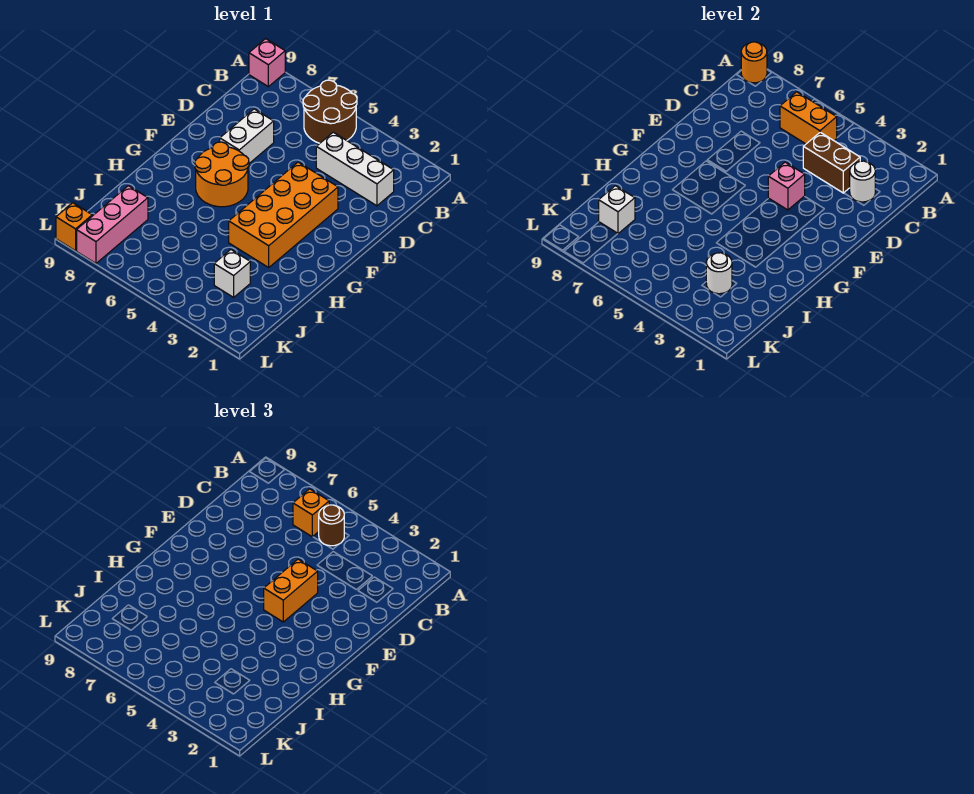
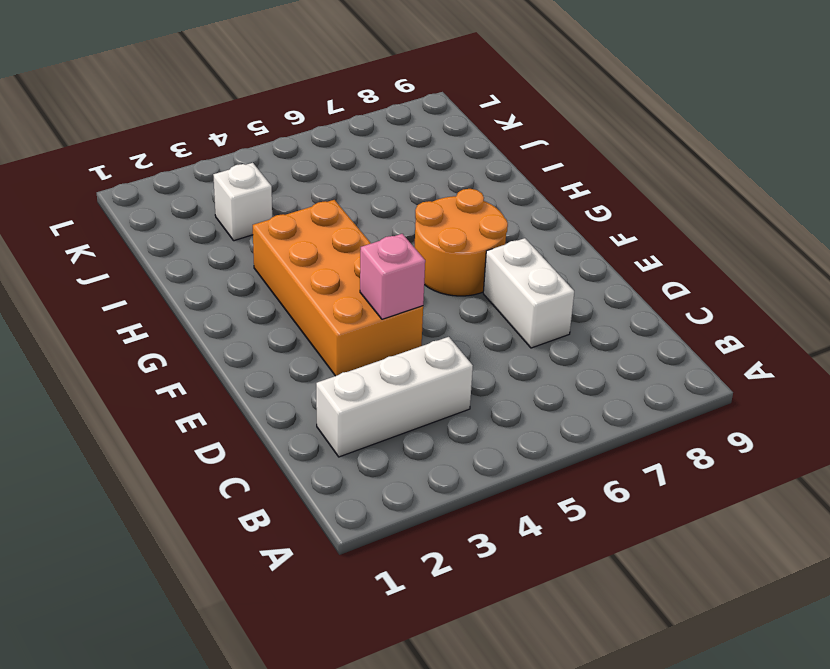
none -> brown round brick A5:B6 level 1
none -> pink brick A9 level 1
none -> pink brick J8:L8 level 1

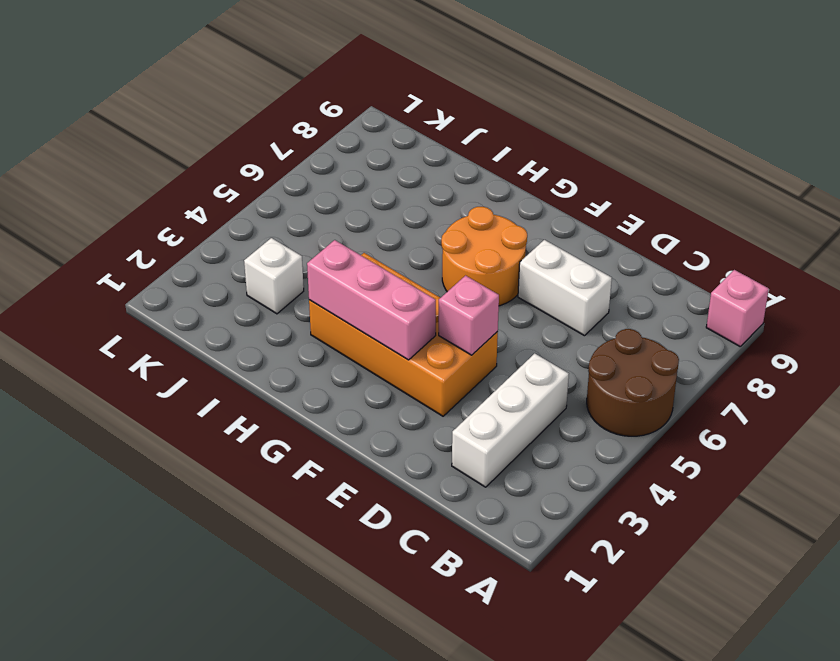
pink brick F3:H3 level 2 -> pink brick J8:L8 level 1
none -> orange brick L9 level 1
none -> orange round brick A9 level 2
none -> orange brick B5:B6 level 2

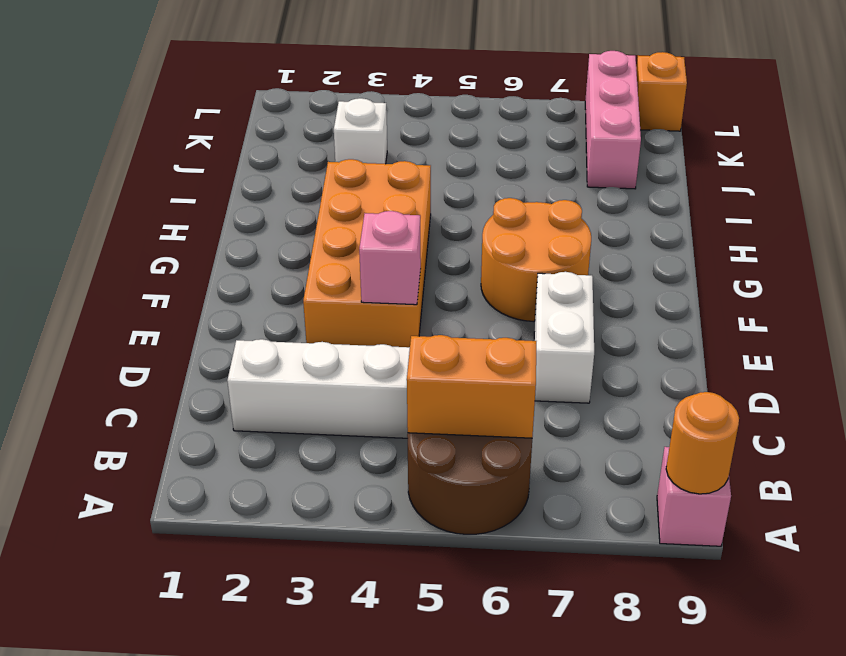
none -> white round brick C2 level 2
none -> brown brick C3:C4 level 2
none -> white round brick J3 level 2

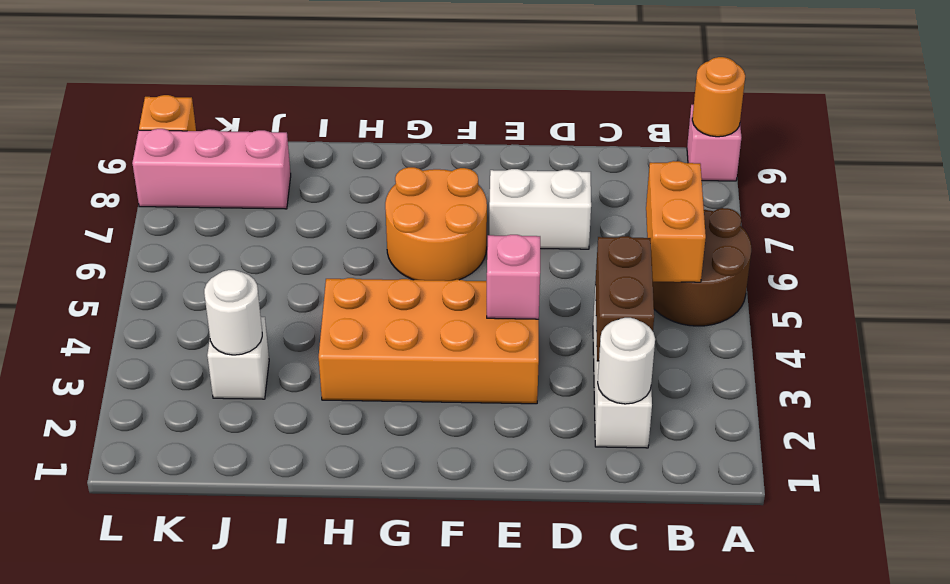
none -> white brick J8 level 2
none -> brown round brick B5 level 3
none -> orange brick B6 level 3

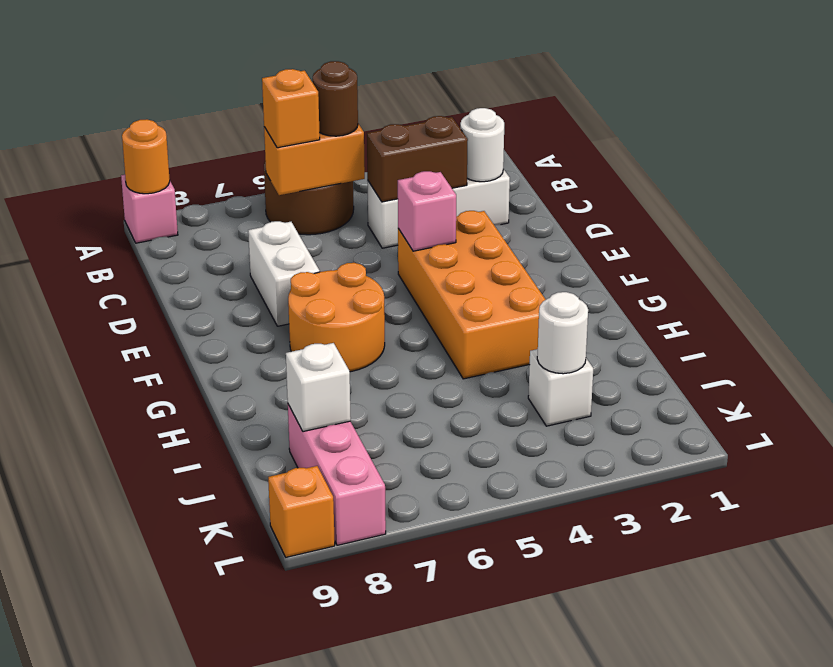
none -> orange brick E4:F4 level 3

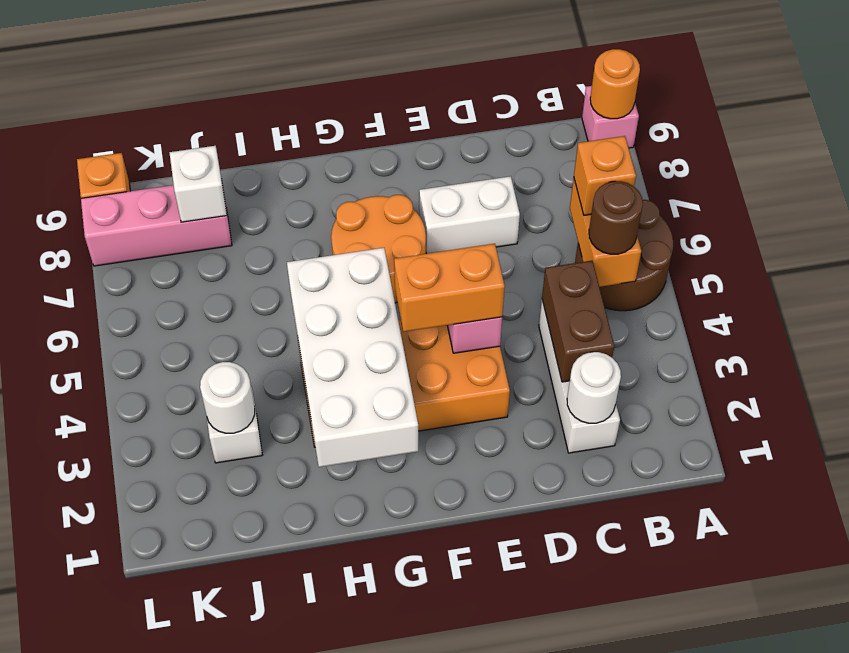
white brick G2:H5 level 2 -> none

